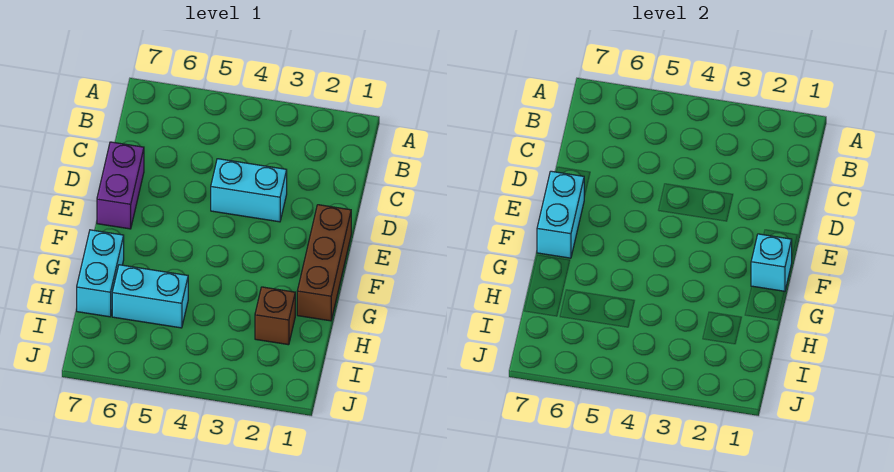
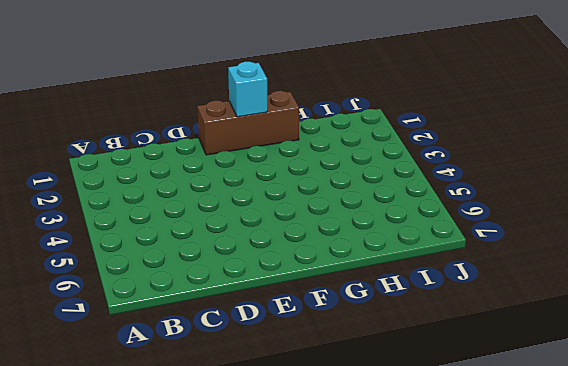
none -> cyan brick D3:D4 level 1
none -> purple brick D7:E7 level 1

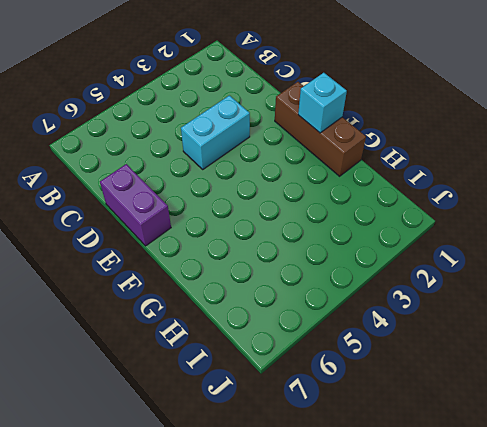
none -> cyan brick G7:H7 level 1
none -> brown brick H2 level 1

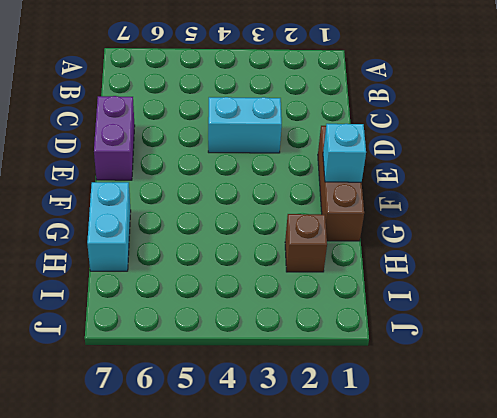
none -> cyan brick H5:H6 level 1
none -> cyan brick E7:F7 level 2

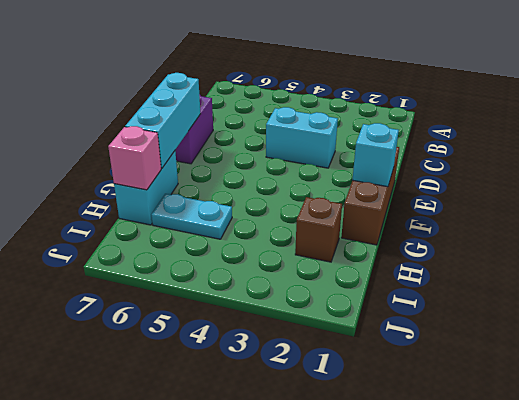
cyan brick E7:G7 level 2 -> cyan brick E7:F7 level 2
cyan plate H5:H6 level 1 -> cyan brick H5:H6 level 1
pink brick H7 level 2 -> none

